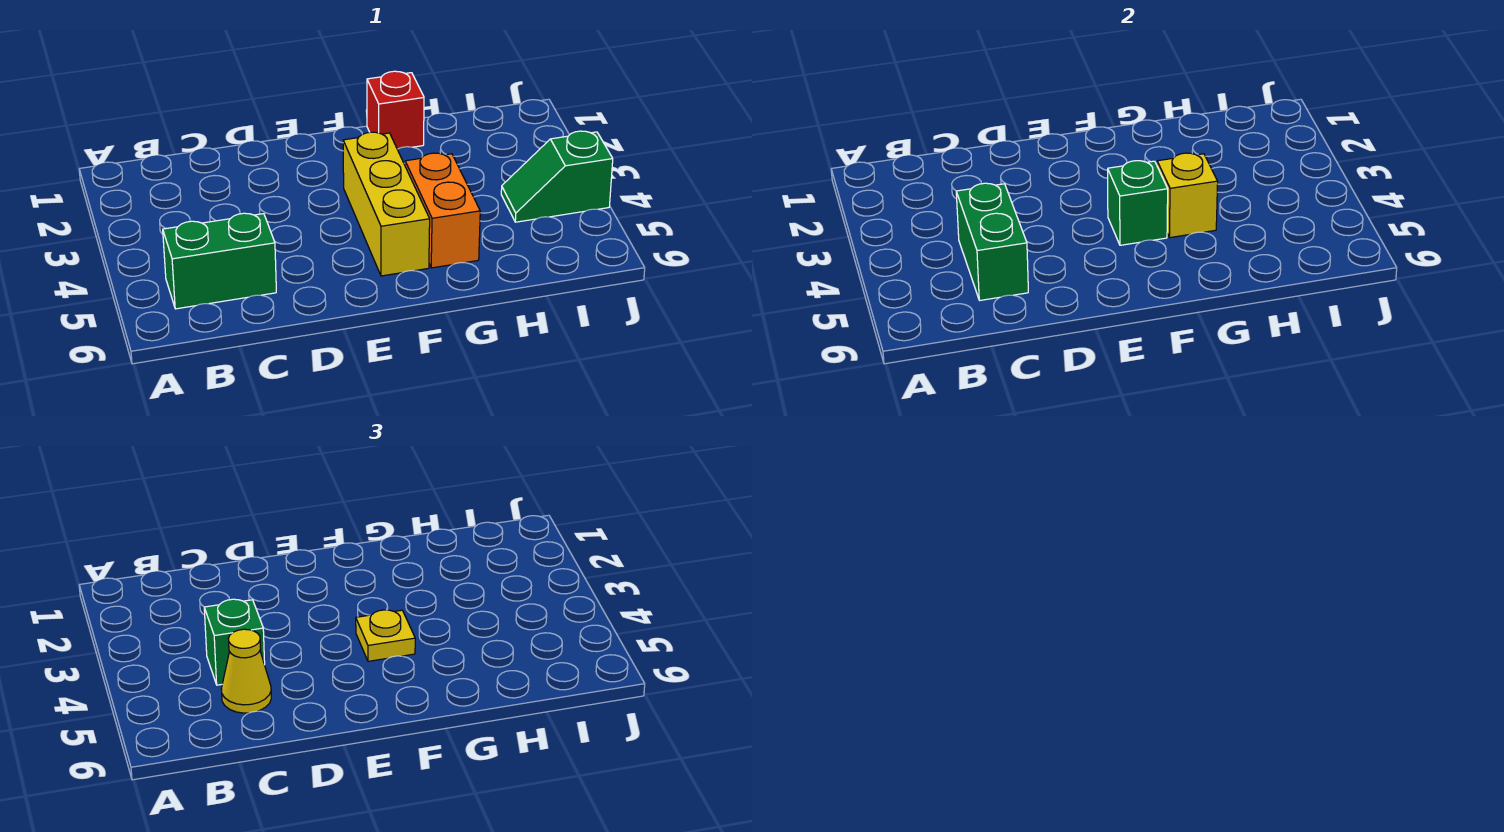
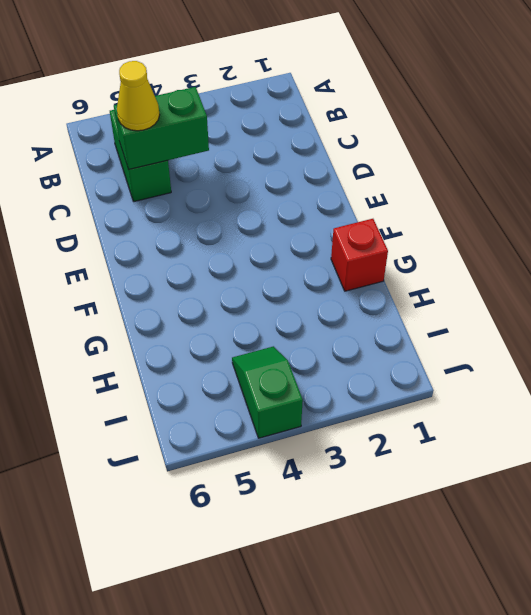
none -> yellow brick F3:F5 level 1
none -> orange brick G4:G5 level 1

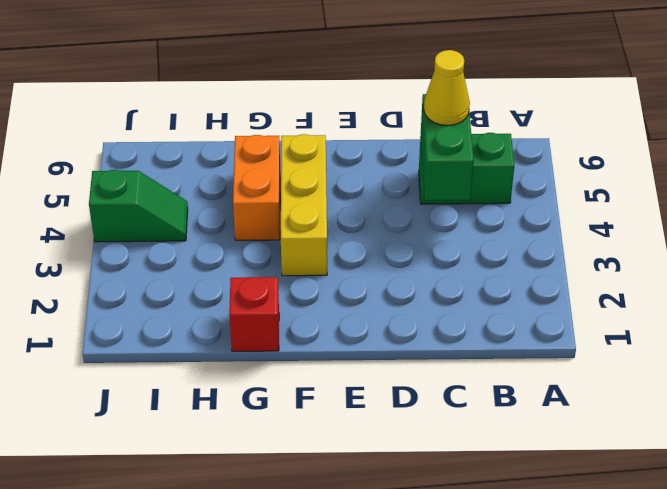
none -> green brick F4 level 2
none -> yellow brick G4 level 2

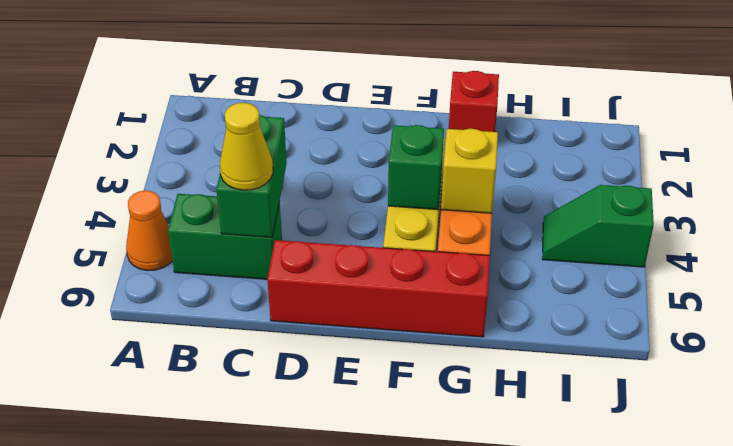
orange cone A5 level 1 -> none
red brick D6:G6 level 1 -> none
none -> green brick C4 level 3
none -> yellow plate F4 level 3

